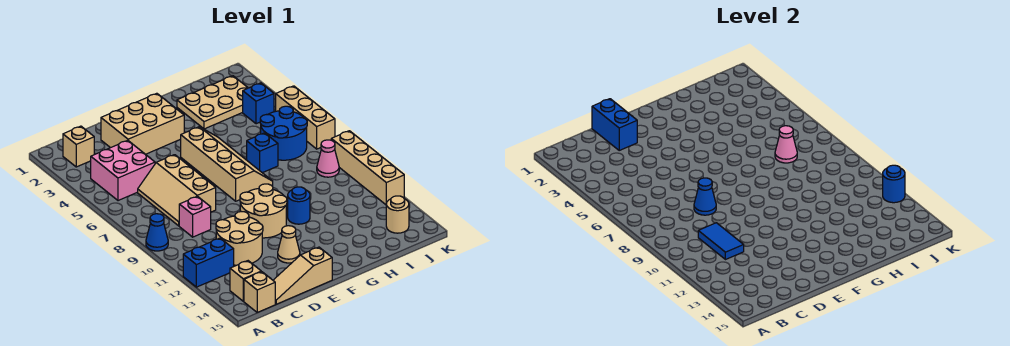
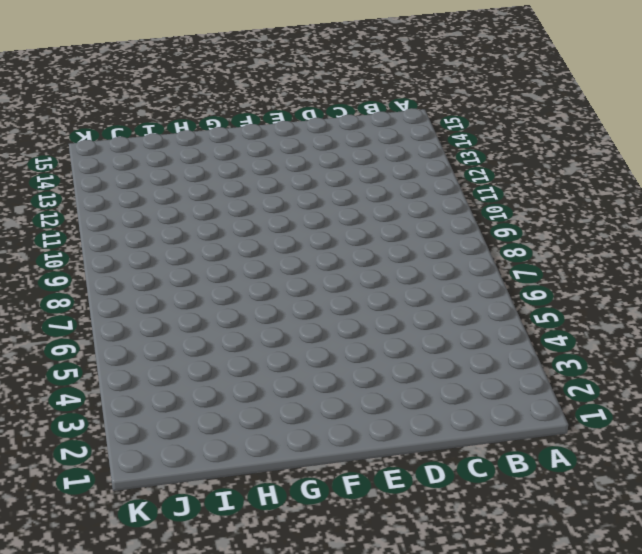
none -> blue cone A9 level 1
none -> blue brick A12:B12 level 1
none -> tan brick B2 level 1

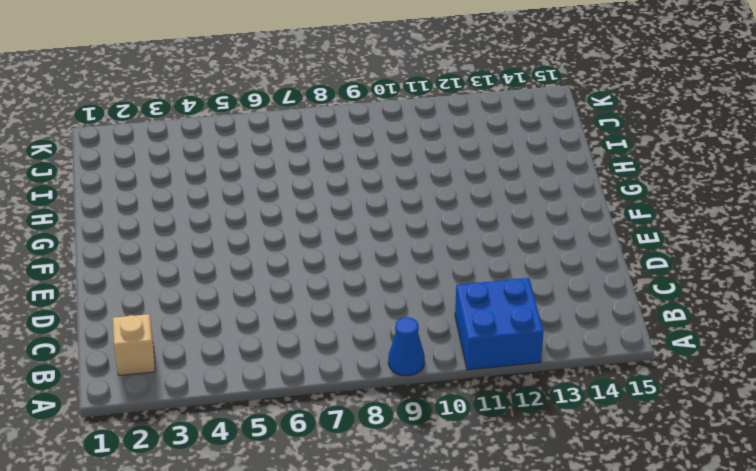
blue brick A11:B12 level 1 -> blue brick A12:B12 level 1
none -> pink brick B4:C5 level 1
none -> tan brick B14 level 1
none -> tan brick B15 level 1

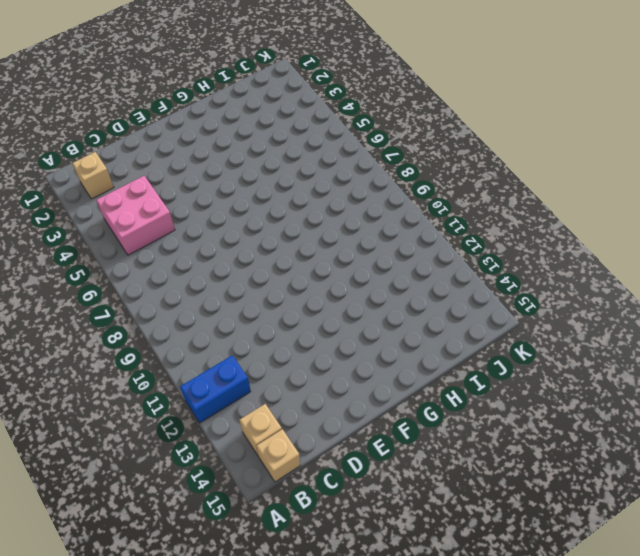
none -> blue cone A9 level 1
none -> tan slope C6:D8 level 1 top D
none -> pink brick C9 level 1

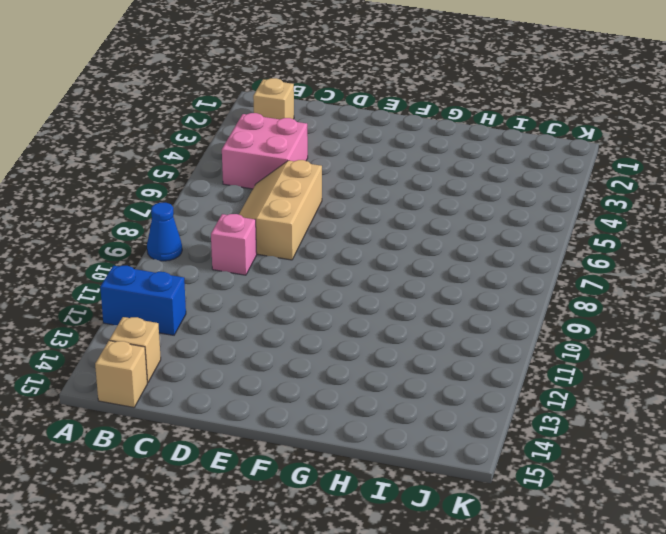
none -> tan round brick C11:D12 level 1
none -> tan slope C15:E15 level 1 top E
none -> tan brick D2:F3 level 1

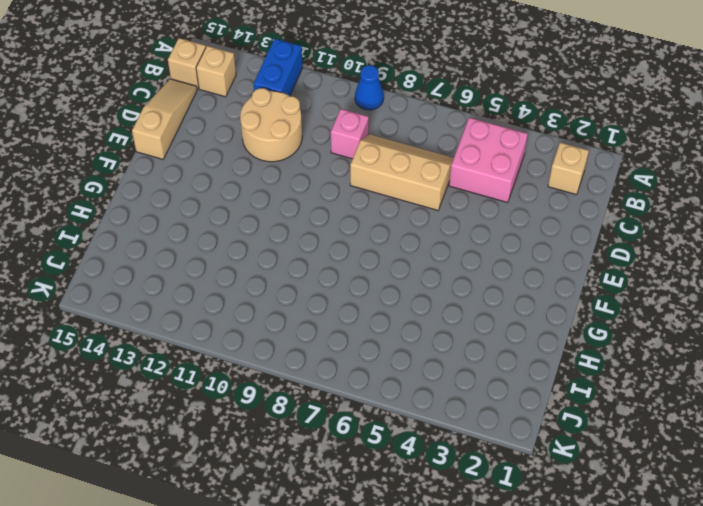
none -> tan brick D2:F3 level 1
none -> tan round brick E10:F11 level 1
none -> tan cone E13 level 1

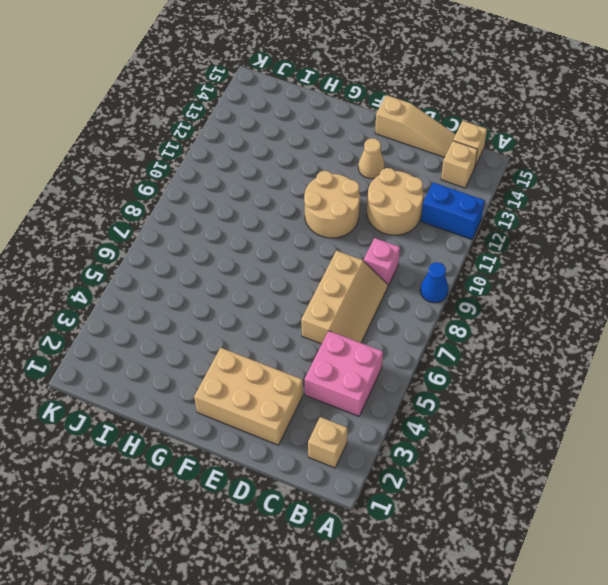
none -> tan slope F5:G8 level 1 top F
none -> blue round brick G11 level 1
none -> tan plate H2:J3 level 1

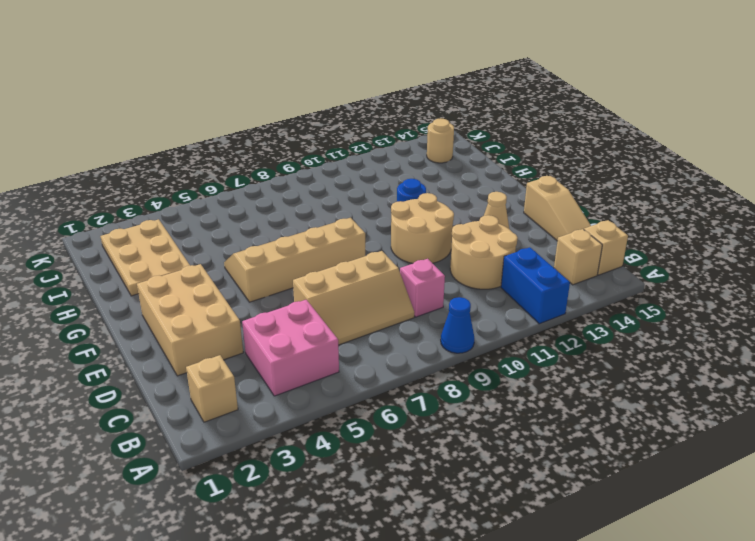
none -> blue brick H7 level 1
none -> blue round brick I6:J7 level 1
none -> blue brick J4 level 1

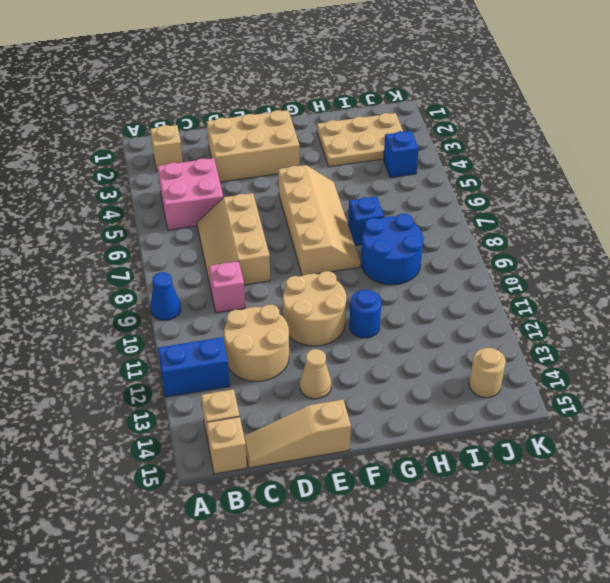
blue round brick H8:I9 level 1 -> blue round brick I6:J7 level 1
none -> pink cone J9 level 1
none -> tan brick K5:K7 level 1
none -> tan brick K9:K12 level 1

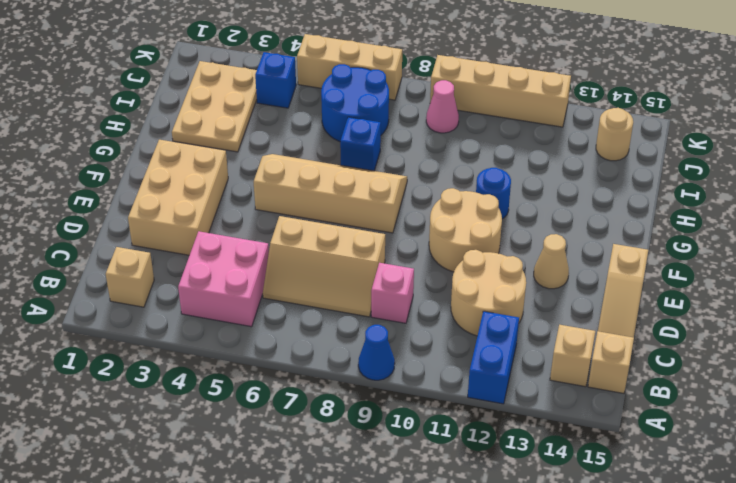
none -> blue tile C10:C11 level 2
none -> blue brick D1:D2 level 2
none -> blue cone D8 level 2

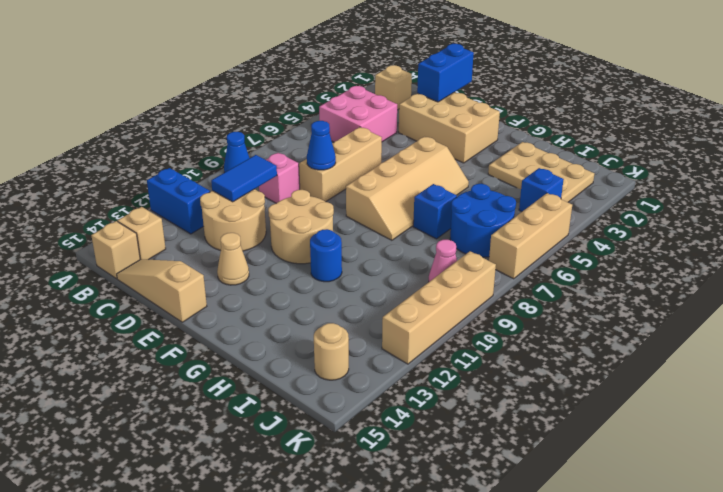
none -> pink cone I7 level 2
none -> blue round brick K12 level 2

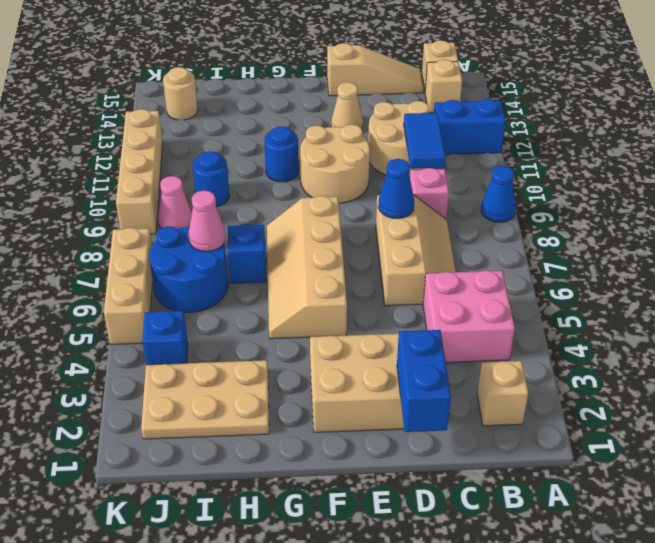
blue round brick I10 level 1 -> blue round brick K12 level 2

